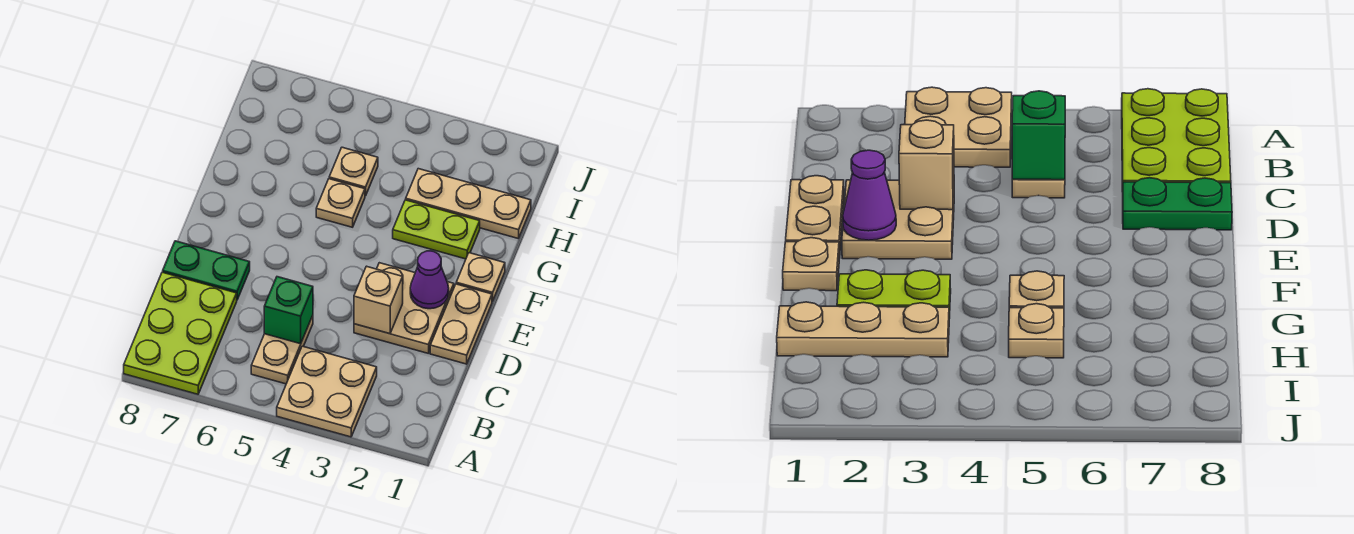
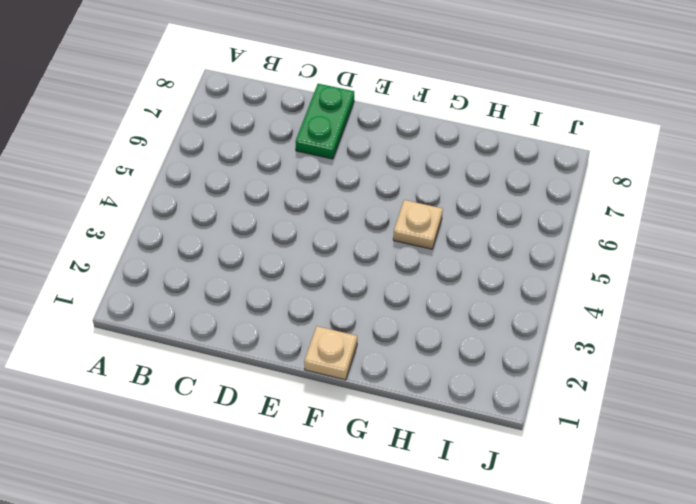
none -> tan plate A3:B4 level 1
none -> lime plate A7:C8 level 1
none -> tan plate B5:C5 level 1

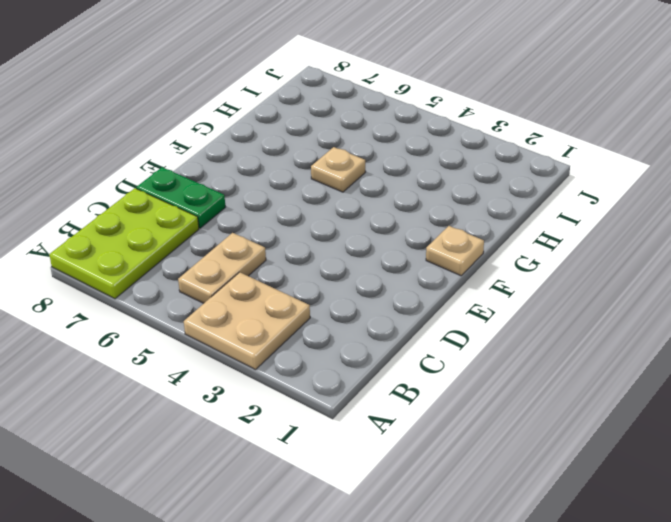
none -> tan plate D1:E1 level 1
none -> tan plate D2:E3 level 1
none -> lime plate G2:G3 level 1

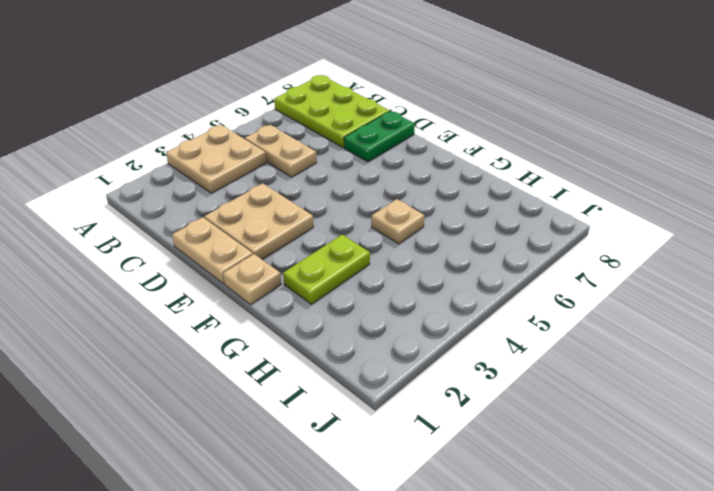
none -> tan plate H1:H3 level 1
none -> tan plate H5 level 1
none -> green brick C5 level 2

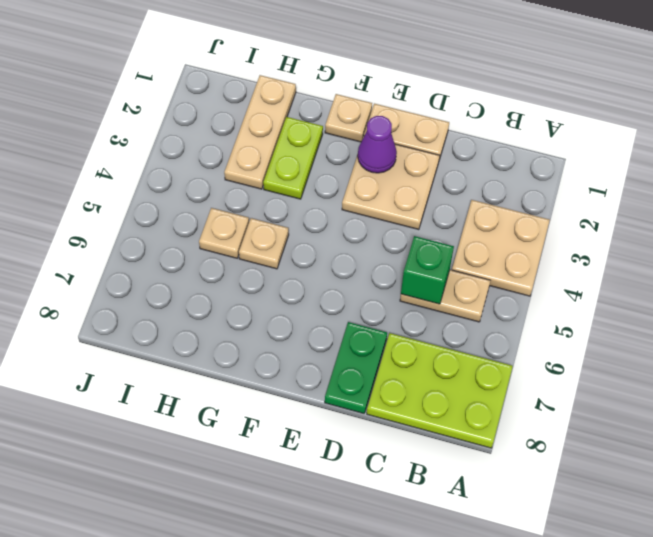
none -> tan brick D3 level 2

